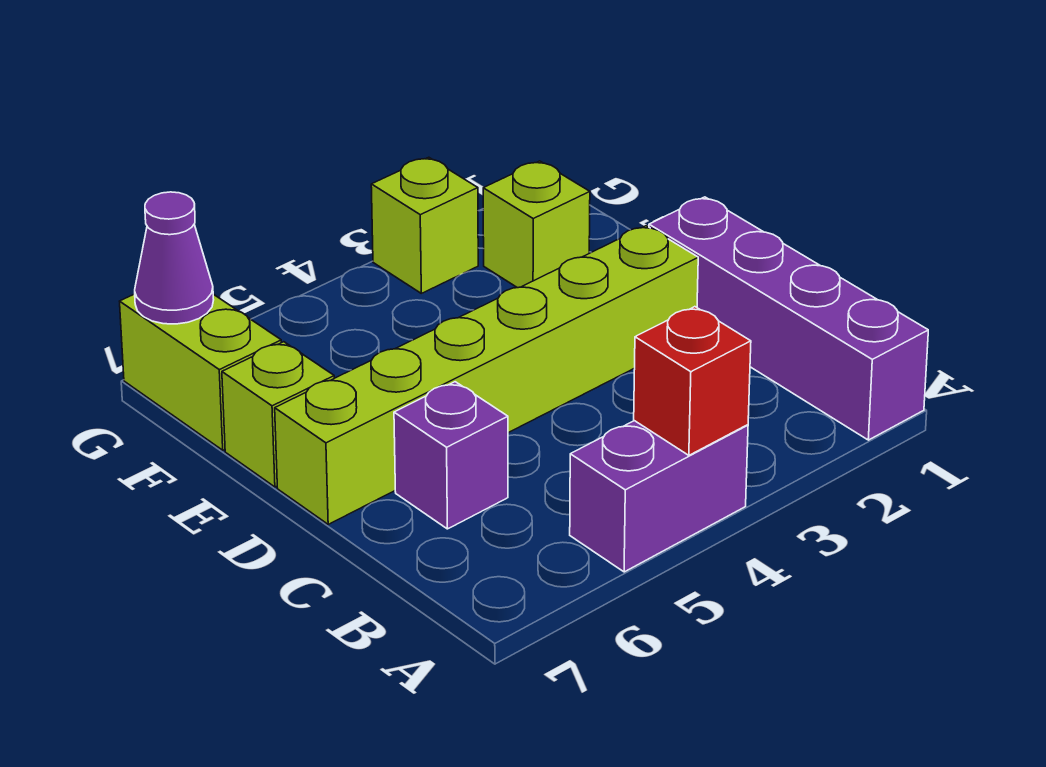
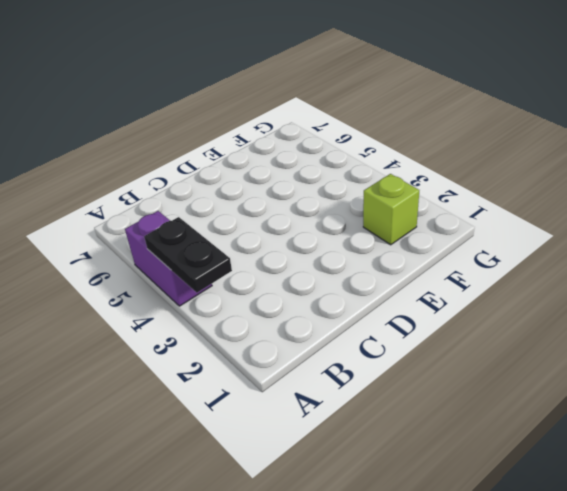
black plate A3:A4 level 2 -> red brick A4 level 2
none -> purple brick A1:D1 level 1
none -> purple brick C6 level 1

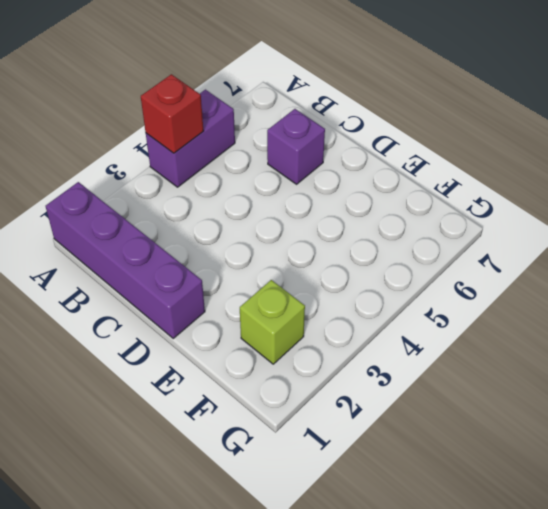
none -> lime brick D2:D7 level 1
none -> lime brick E7 level 1

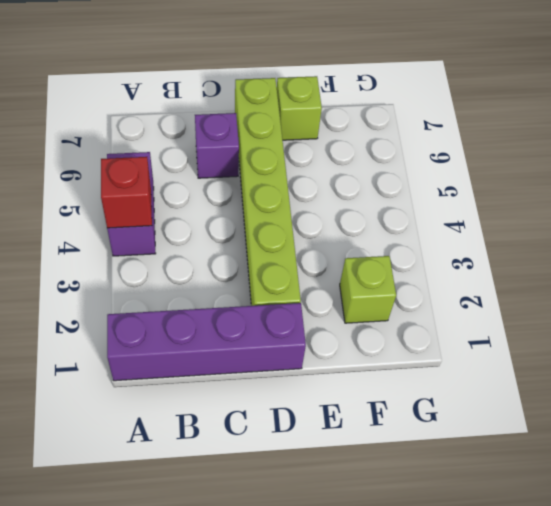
none -> lime brick F7:G7 level 1
none -> lime brick G3 level 1

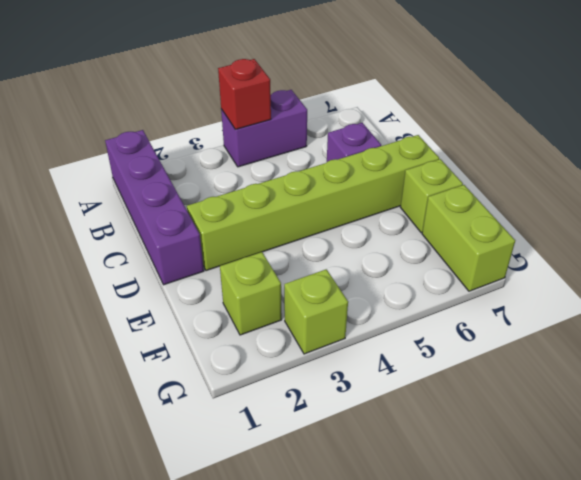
none -> purple cone G7 level 2

